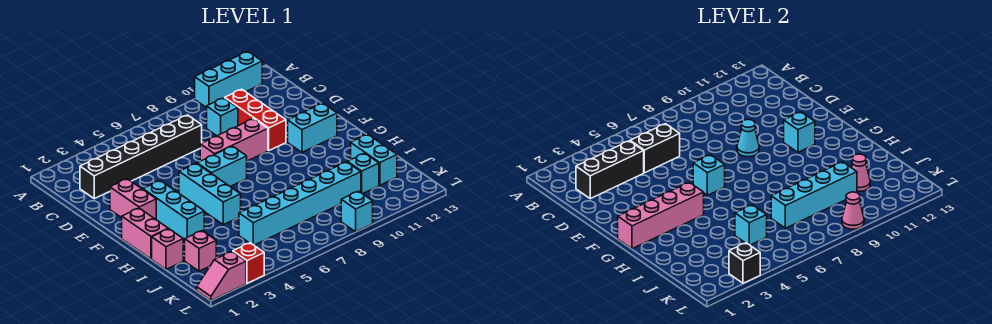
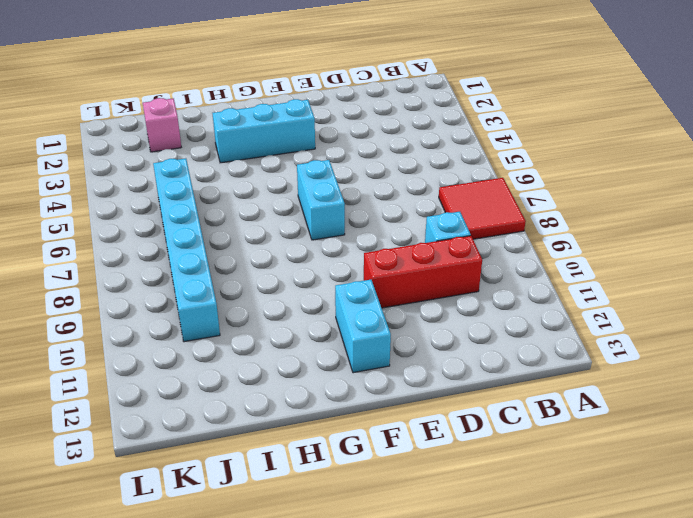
red tile A7:B8 level 1 -> none
none -> cyan brick A10:A12 level 1
none -> black brick C2:C7 level 1
none -> pink brick E2:F2 level 1
none -> pink brick E7:E9 level 1

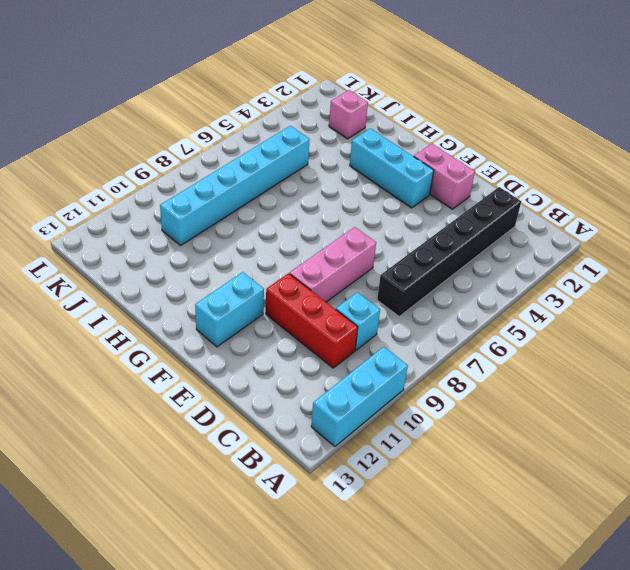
none -> cyan brick F5:H5 level 1
none -> cyan brick F6:F7 level 1
none -> pink brick G1:H1 level 1
none -> pink brick I1 level 1

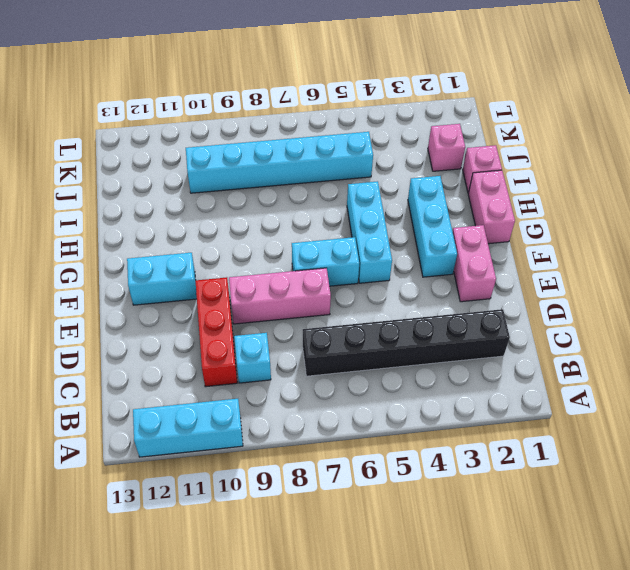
none -> cyan brick I12:J12 level 1
none -> cyan brick J11 level 1
none -> pink slope L1:L2 level 1 top 2
none -> red brick L3 level 1

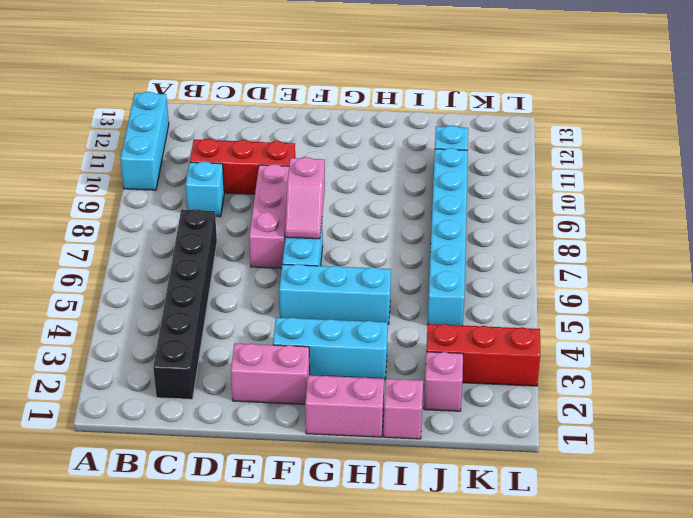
pink slope F7:F8 level 2 top 8 -> pink slope L1:L2 level 1 top 2
red brick J3:L3 level 1 -> red brick L3 level 1
none -> cyan brick F11:F12 level 1
none -> cyan brick I12:J12 level 1
none -> cyan brick L9 level 1
none -> black brick C2:C4 level 2

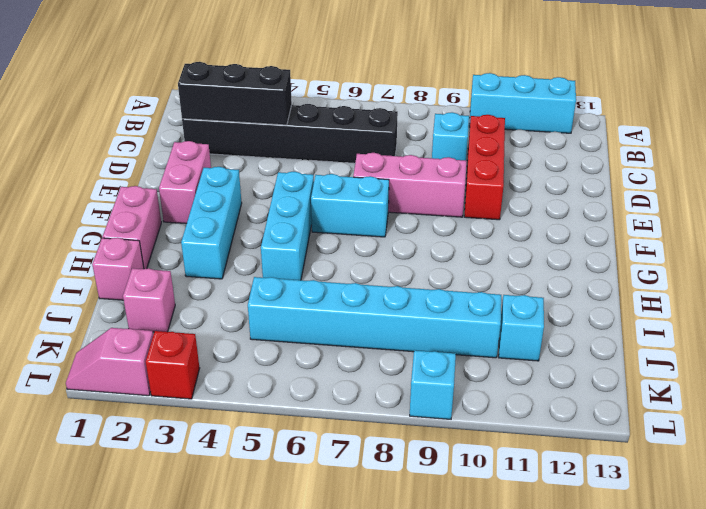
none -> cyan brick F11:F12 level 1
none -> cyan brick I12:J12 level 1
none -> black brick C5:C6 level 2
none -> cyan cone E9 level 2

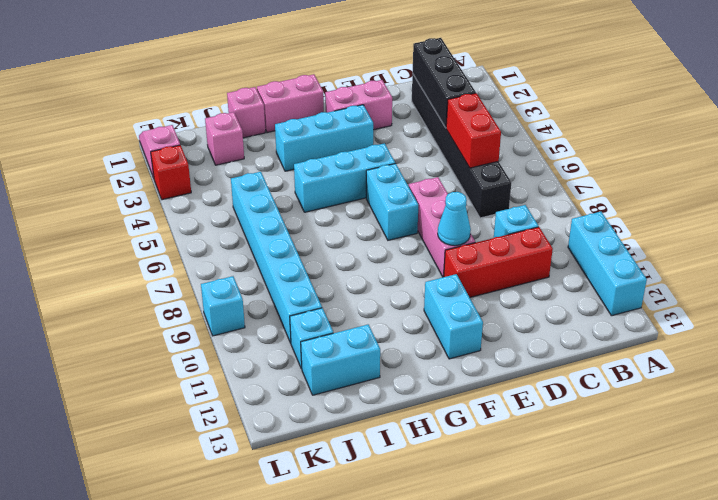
red brick C5:C6 level 2 -> black brick C5:C6 level 2
none -> cyan brick F6 level 2
none -> cyan brick F11 level 2
none -> pink brick G1:G4 level 2
none -> cyan brick J5 level 2

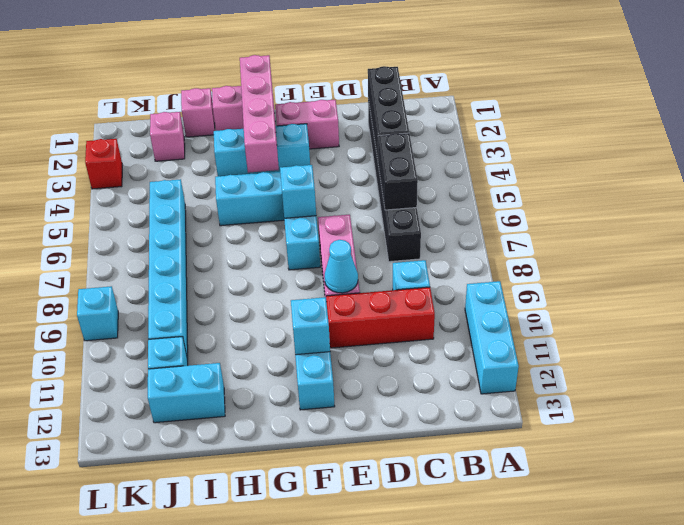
none -> pink slope L1:L2 level 1 top 2
none -> cyan brick J5 level 2
none -> cyan brick J7:J10 level 2
none -> pink cone J11 level 2

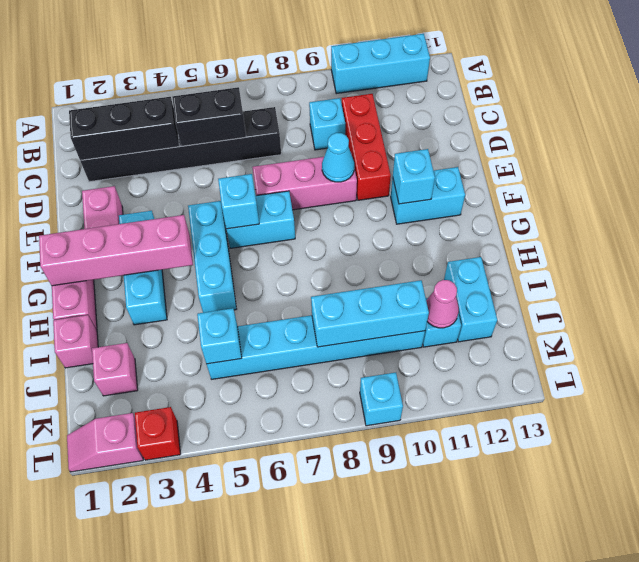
cyan brick J8:J10 level 2 -> cyan brick J7:J10 level 2
none -> black brick L3 level 2
none -> pink cone L9 level 2

